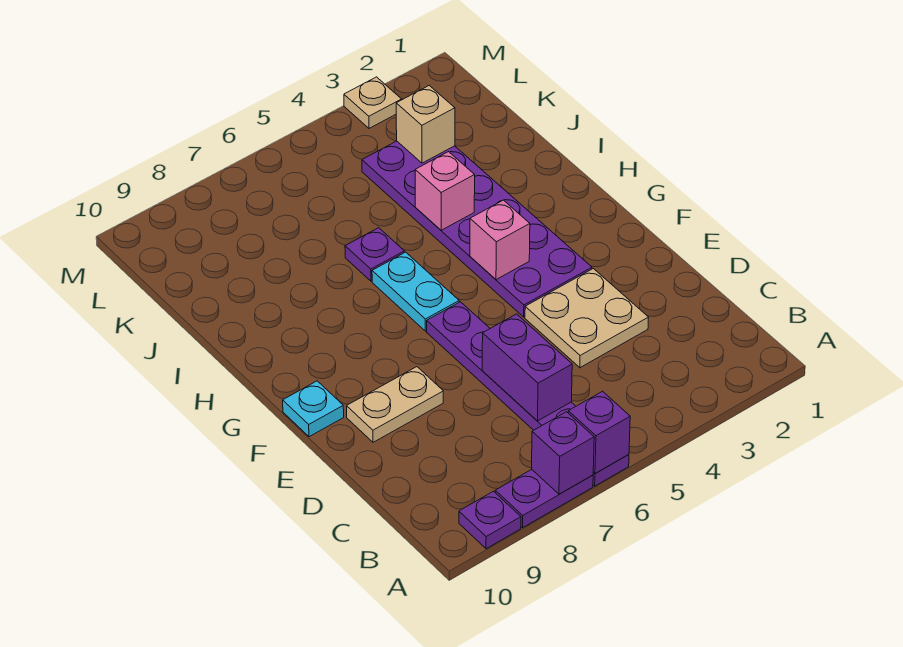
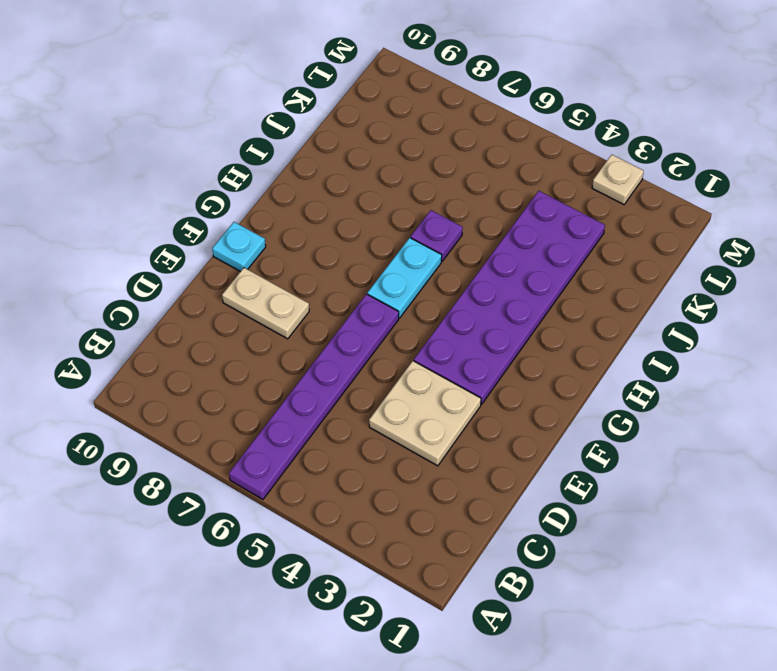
none -> purple plate A7:A8 level 1
none -> purple plate A9 level 1
none -> purple brick A6 level 2

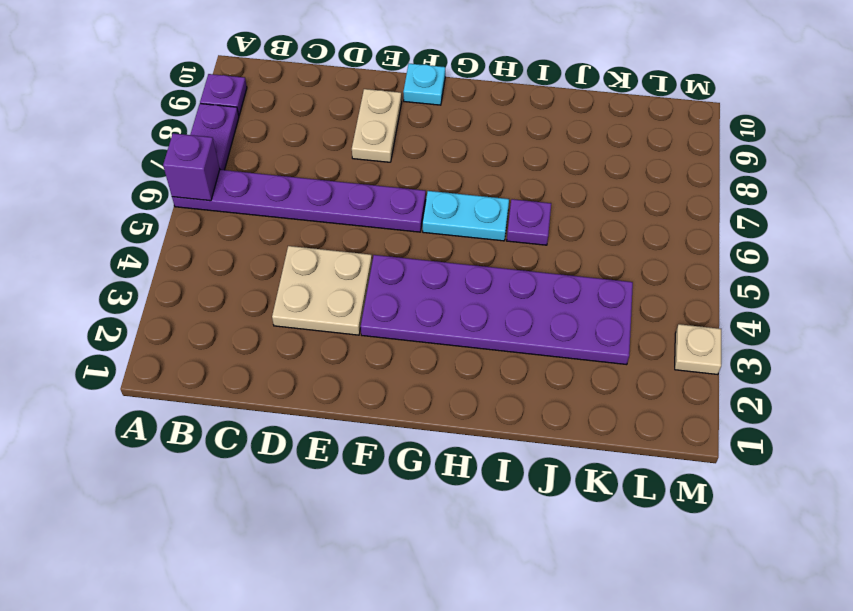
none -> purple brick A7 level 2
none -> purple brick C6:D6 level 2
none -> pink brick G4 level 2

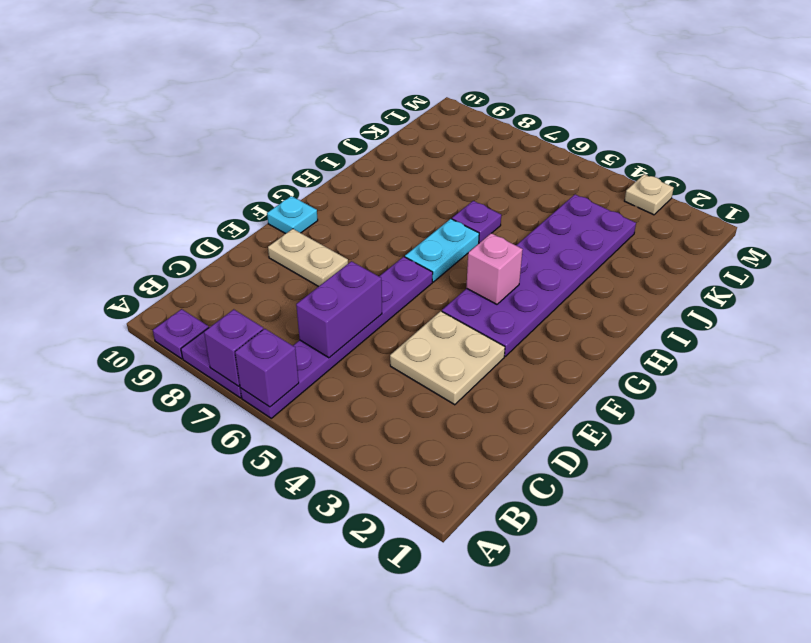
none -> pink brick I4 level 2
none -> tan brick K3 level 2

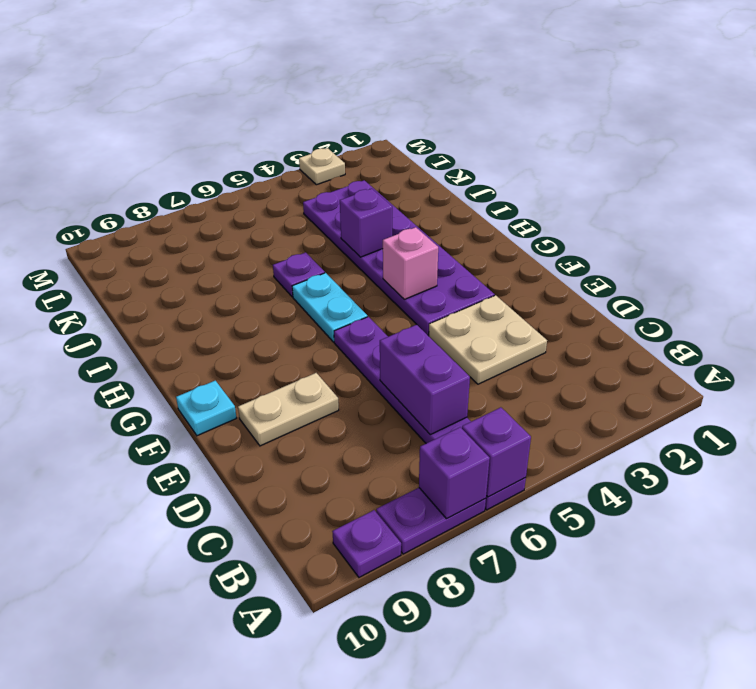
purple brick I4 level 2 -> pink brick I4 level 2
none -> tan brick K3 level 2

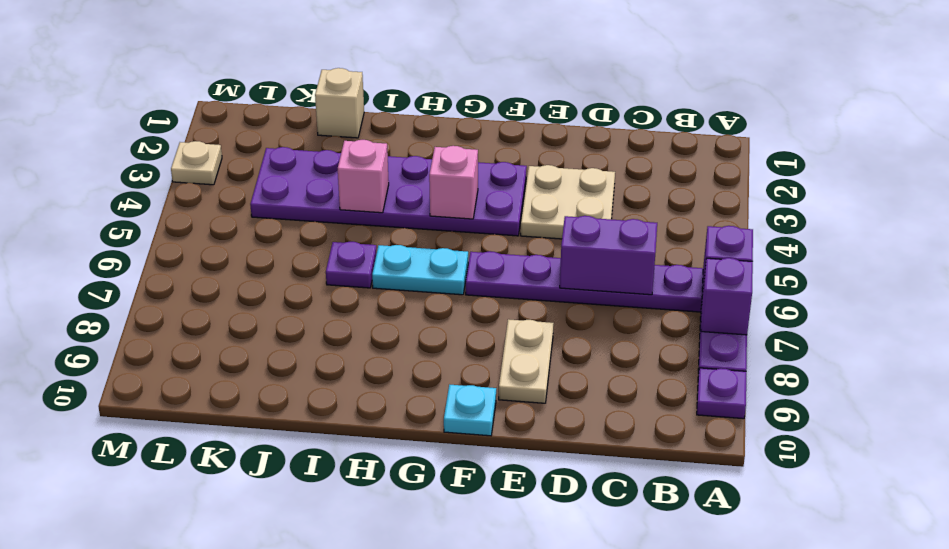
tan brick J1 level 1 -> tan brick K3 level 2

